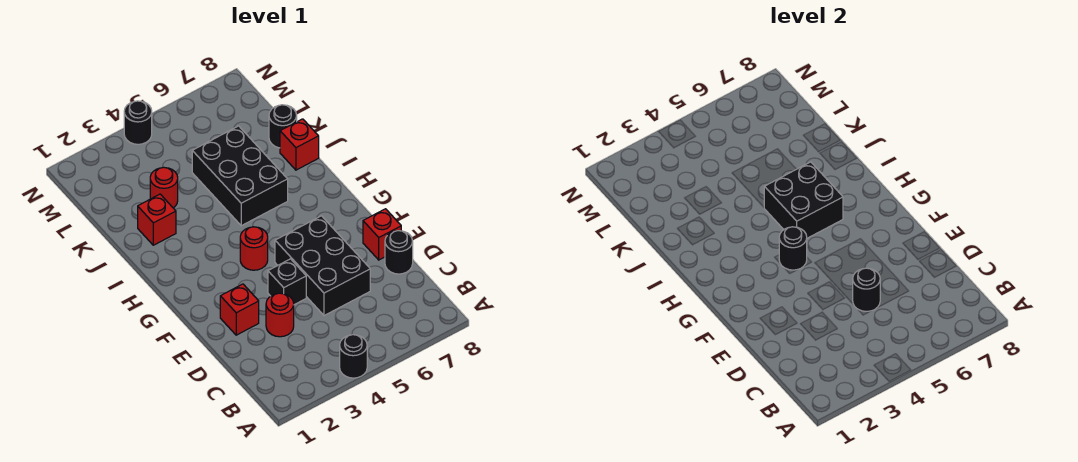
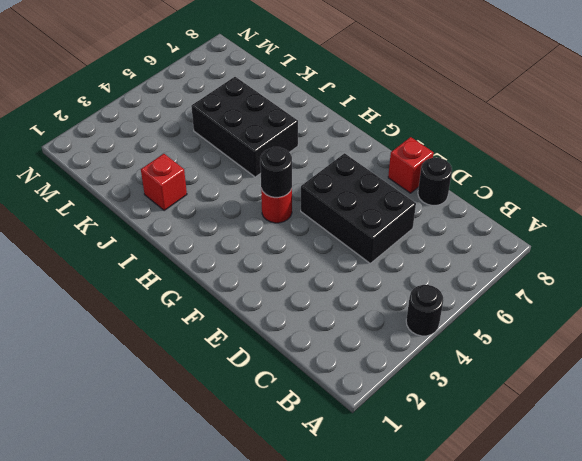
none -> red round brick D3 level 1
none -> red brick E2 level 1
none -> black brick E4 level 1

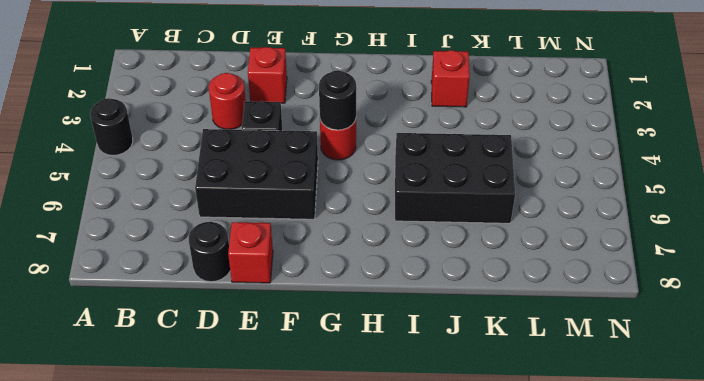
none -> red brick J8 level 1
none -> red round brick K3 level 1
none -> black round brick K8 level 1

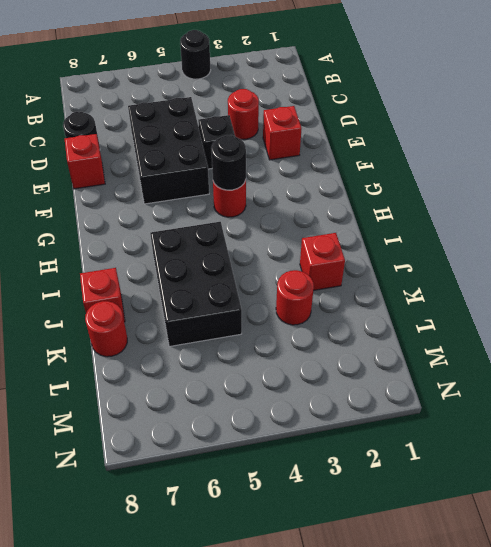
red round brick K8 level 1 -> black round brick K8 level 1
none -> black round brick N4 level 1
none -> black round brick D5 level 2
none -> black brick H5:I6 level 2

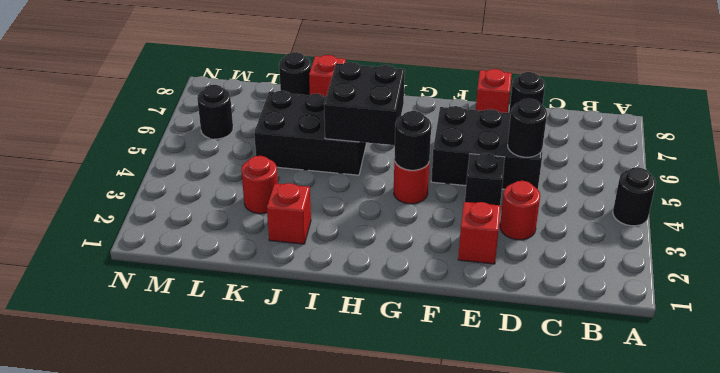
black round brick M6 level 1 -> black round brick N4 level 1

